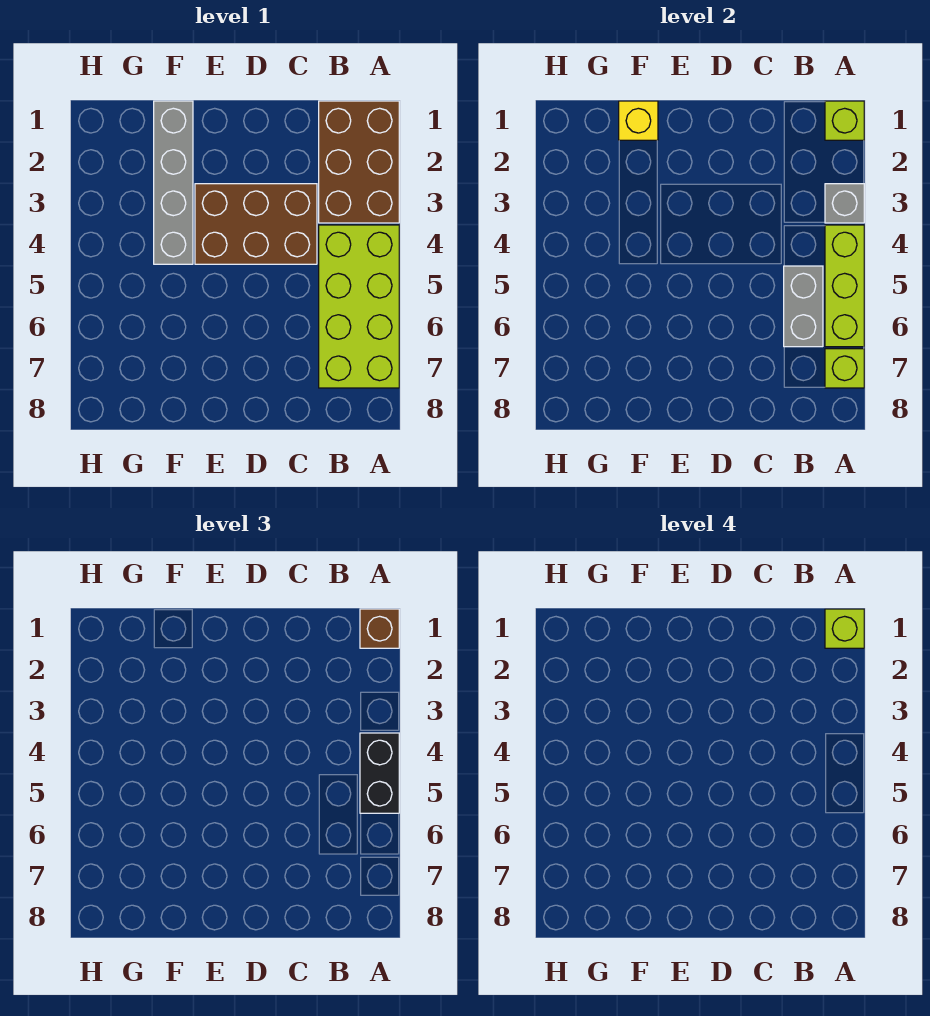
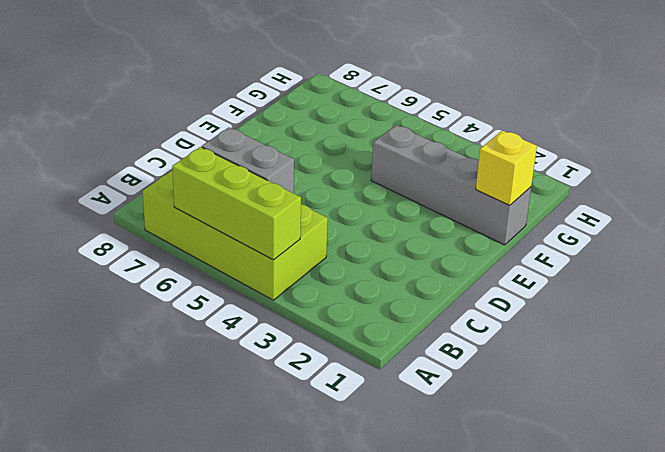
none -> brown brick A1:B3 level 1
none -> brown brick C3:E4 level 1
none -> lime brick A1 level 2

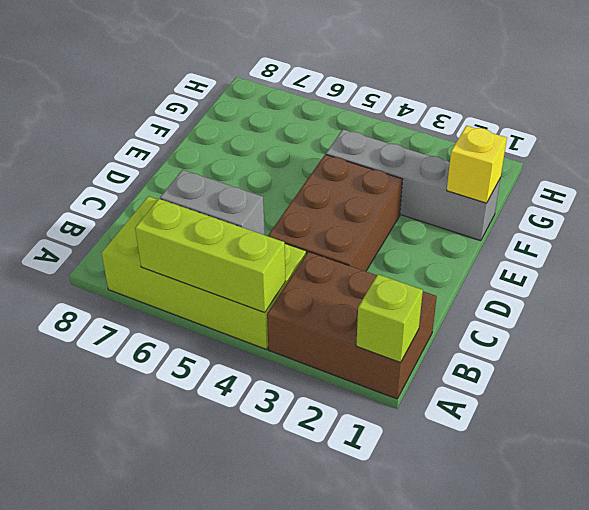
none -> grey brick A3 level 2
none -> lime brick A7 level 2
none -> brown brick A1 level 3

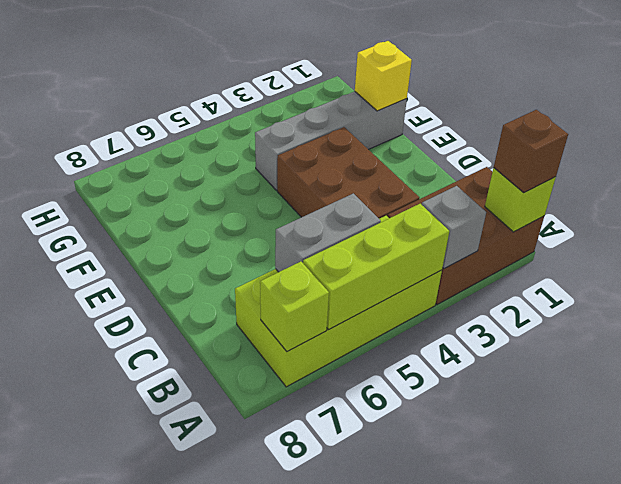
none -> black brick A4:A5 level 3
none -> lime brick A1 level 4

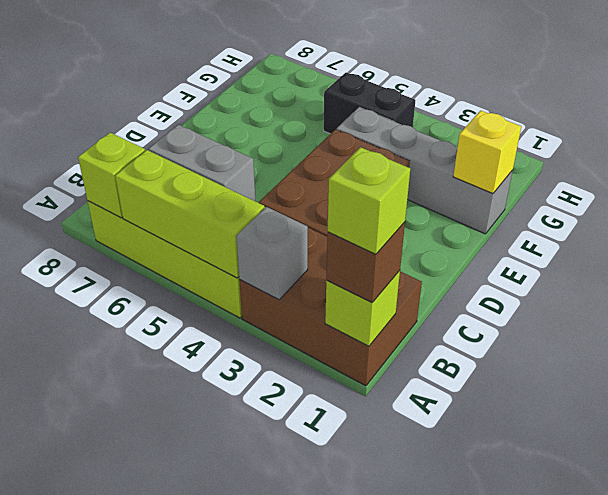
black brick G4:G5 level 1 -> black brick A4:A5 level 3

